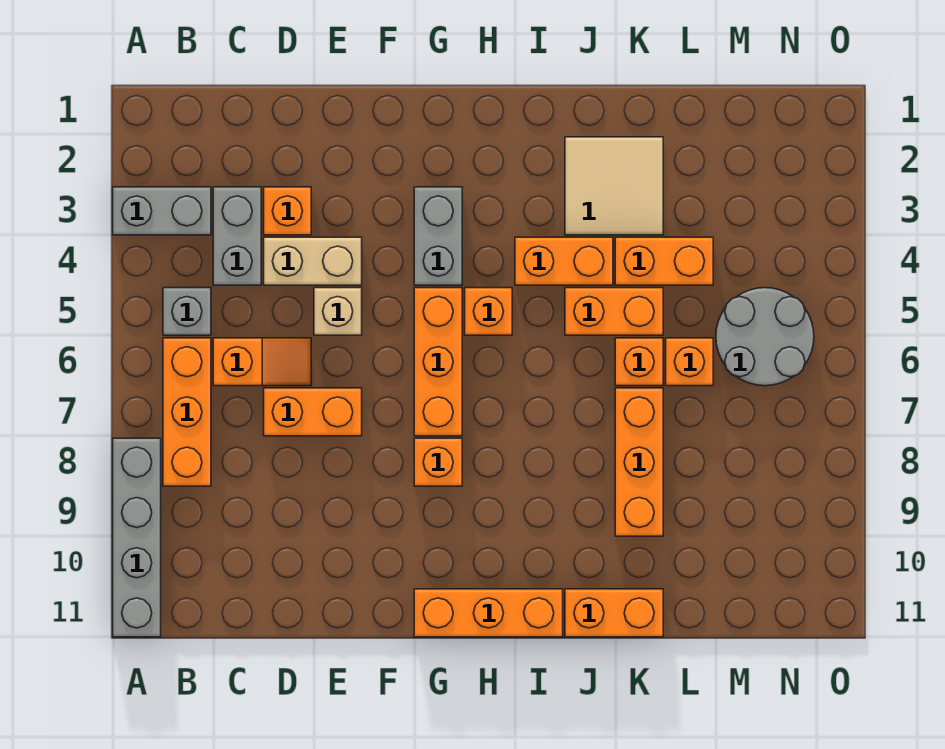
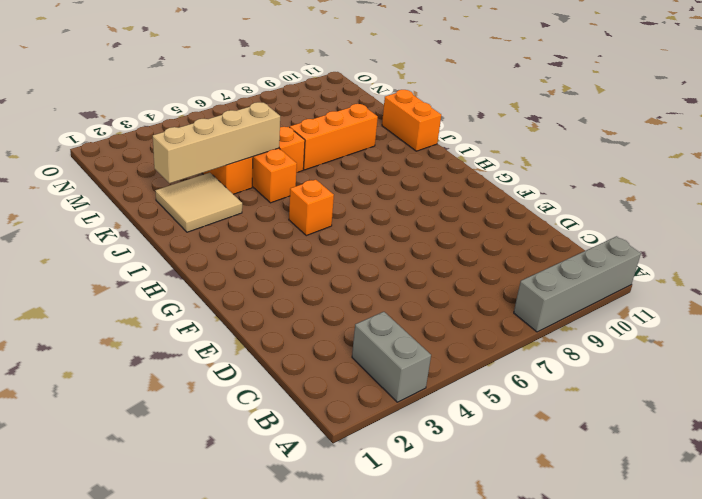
tan brick K2:K5 level 2 -> none
none -> grey brick B5 level 1
none -> orange brick B6:B8 level 1
none -> grey brick C3:C4 level 1

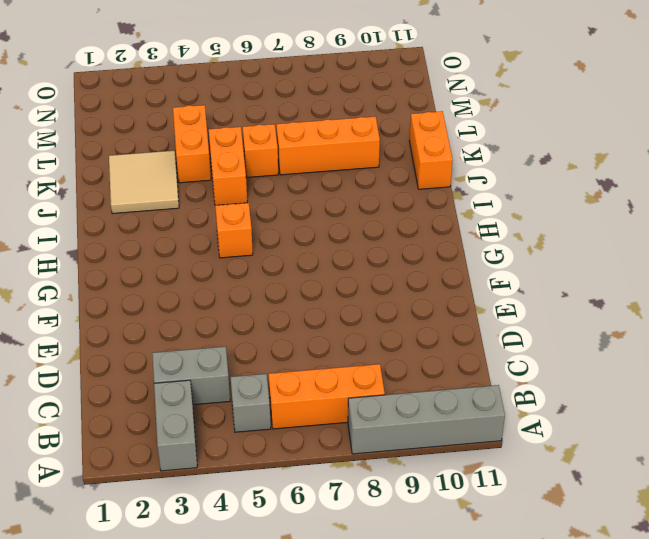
none -> orange slope C6:D6 level 1 top C
none -> orange brick D3 level 1
none -> tan brick D4:E4 level 1

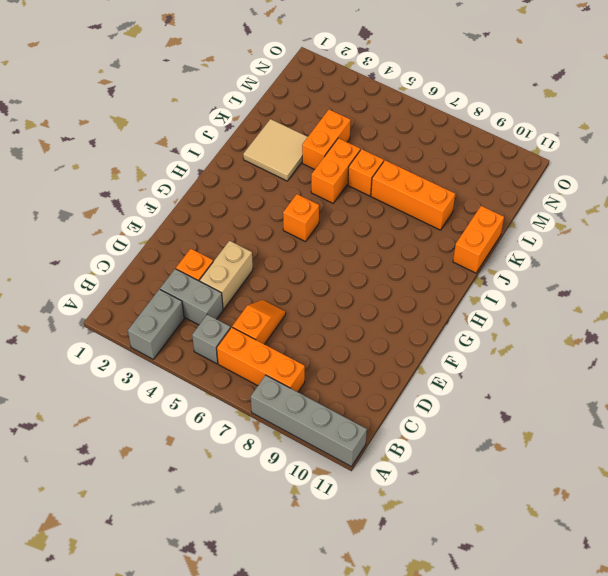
none -> orange brick D7:E7 level 1
none -> tan brick E5 level 1
none -> grey brick G3:G4 level 1

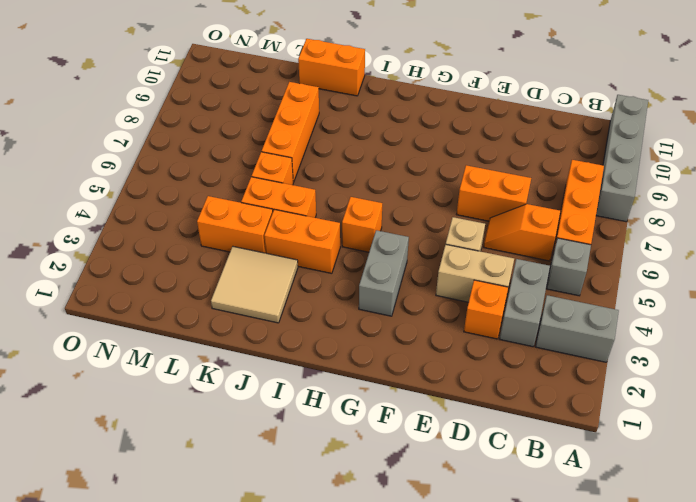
none -> orange brick G5:G7 level 1
none -> orange brick G8 level 1
none -> orange brick G11:I11 level 1

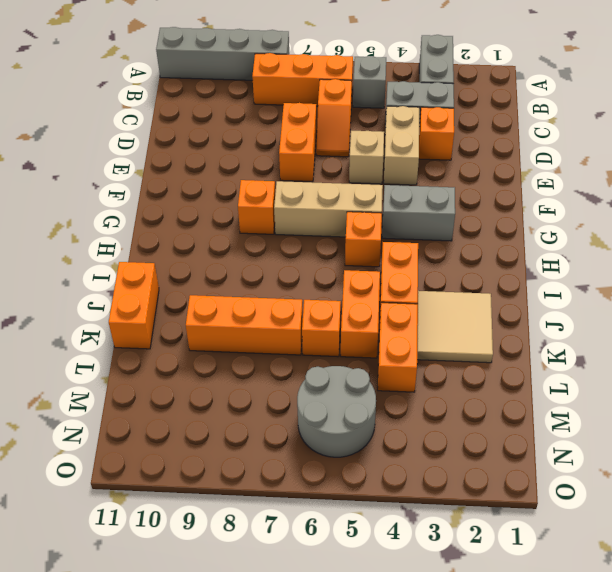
tan brick G5:G7 level 1 -> orange brick G5:G7 level 1
none -> orange brick G11:I11 level 1
none -> orange brick L6 level 1

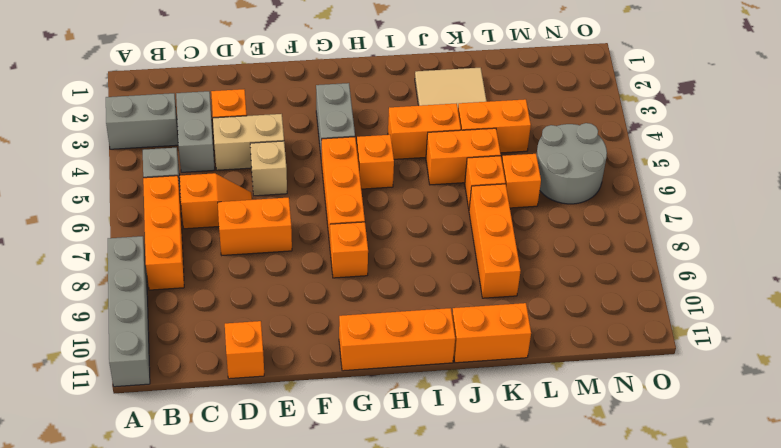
orange brick D11 level 1 -> none

